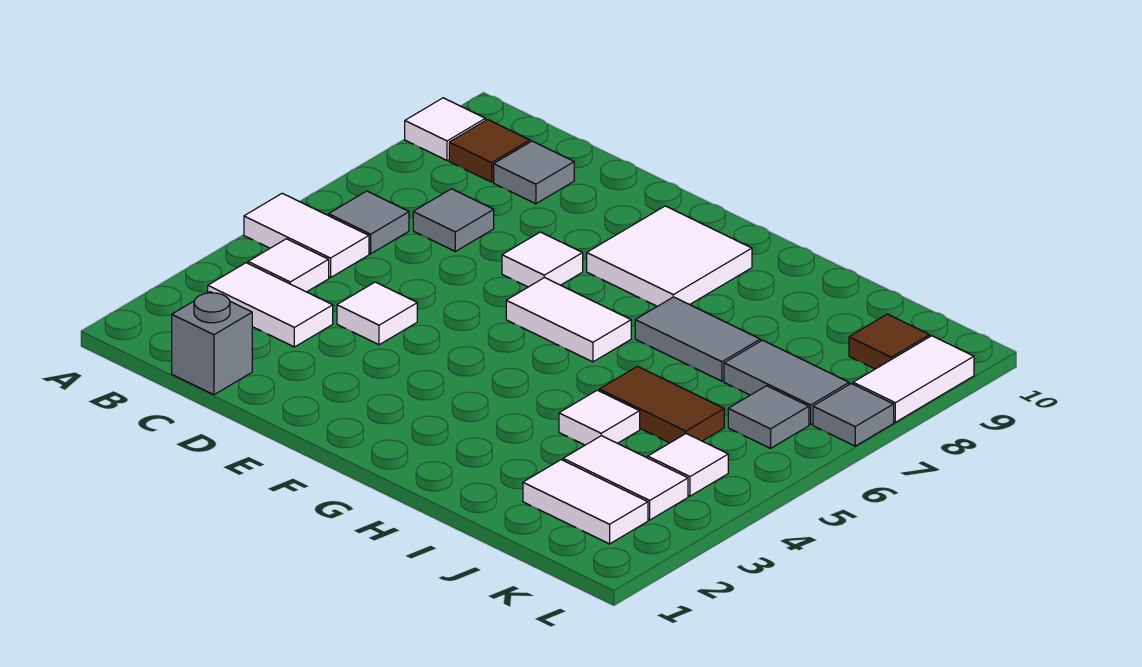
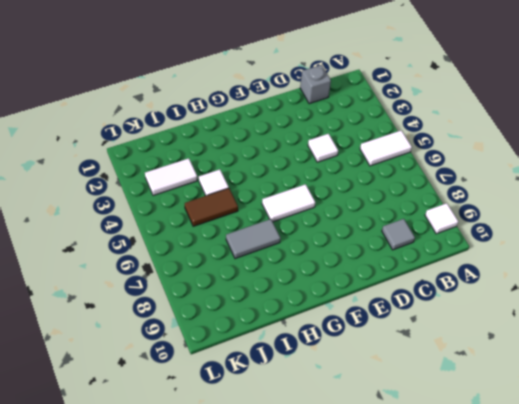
none -> white tile B3:C3 level 1
none -> white tile B4 level 1
none -> grey tile B6 level 1

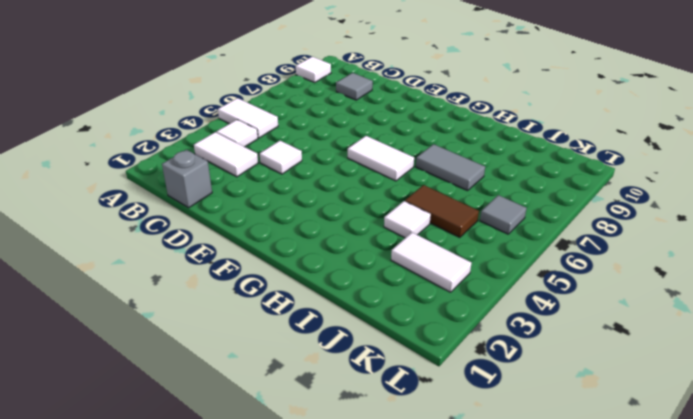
none -> grey tile B6 level 1
none -> brown tile B9 level 1
none -> grey tile C7 level 1

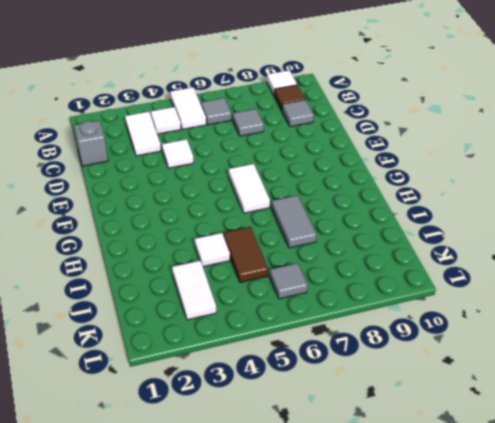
none -> white tile E7 level 1
none -> white tile F8:G9 level 1
none -> white tile J2:K2 level 1

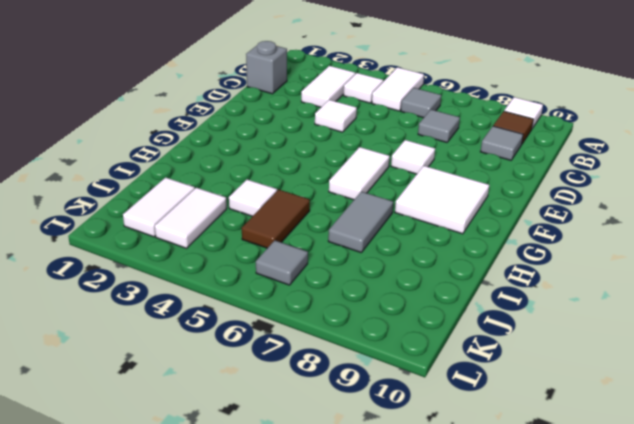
none -> grey tile J7:K7 level 1
none -> white tile K4 level 1
none -> brown tile K9 level 1

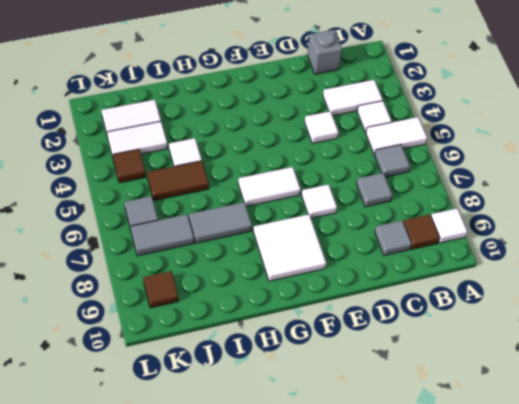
brown tile K4 level 1 -> white tile K4 level 1
none -> grey tile L7 level 1
none -> white tile L8:L9 level 1

